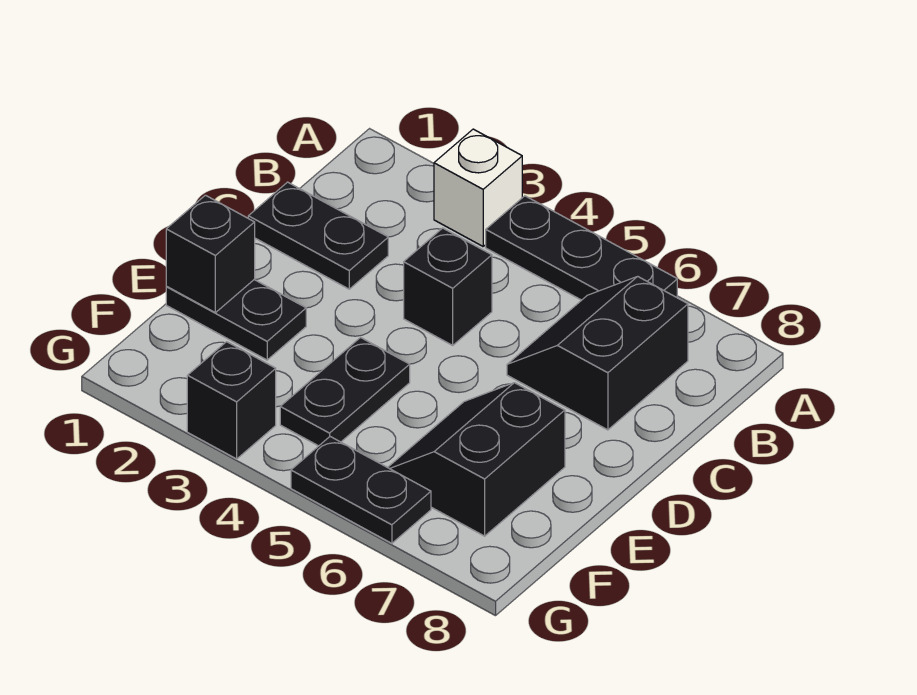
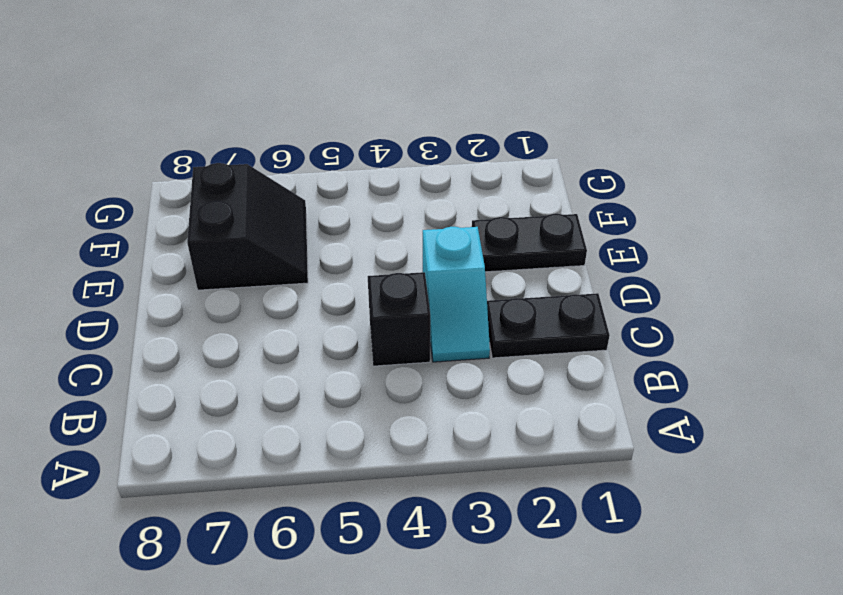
cyan slope C3:D3 level 1 top D -> none
none -> white brick A3 level 1
none -> black plate A4:A6 level 1

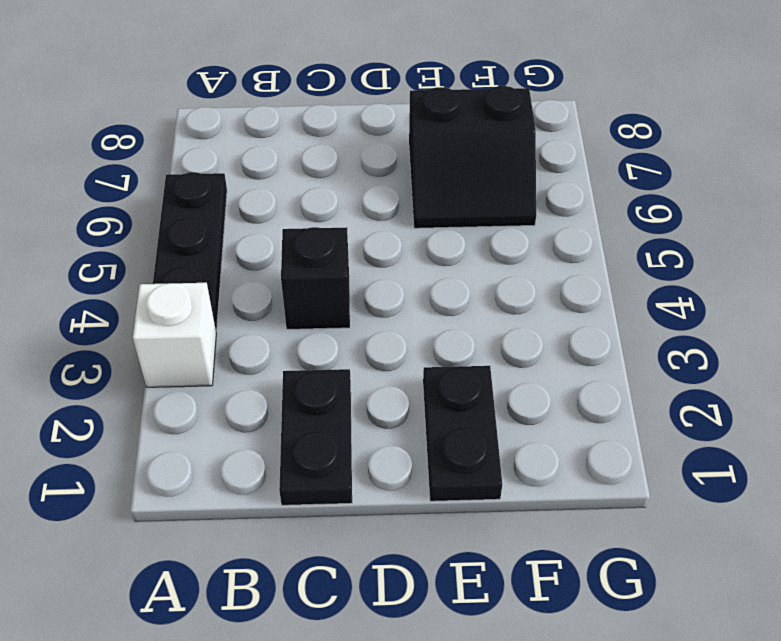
none -> black slope B6:C7 level 1 top 7
none -> black plate E4:F4 level 1

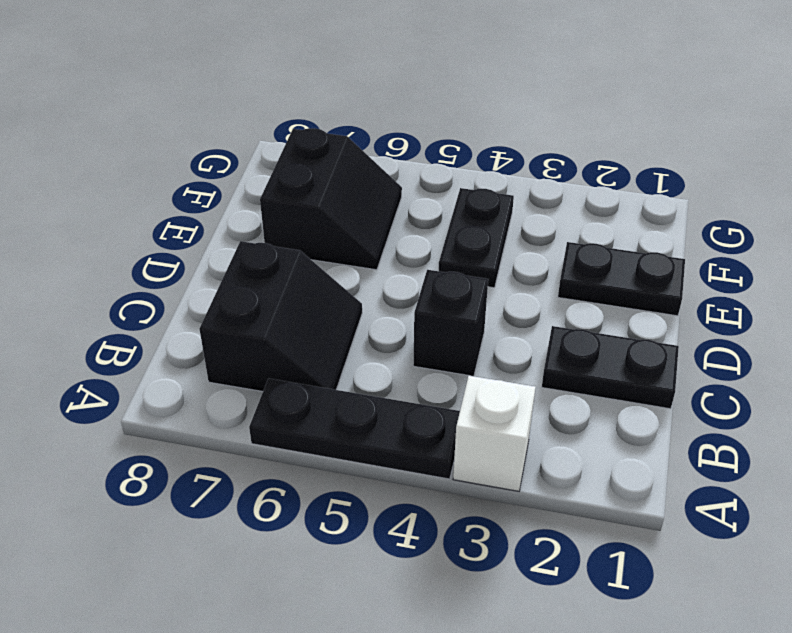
none -> black brick G3 level 1
none -> black plate G5:G6 level 1

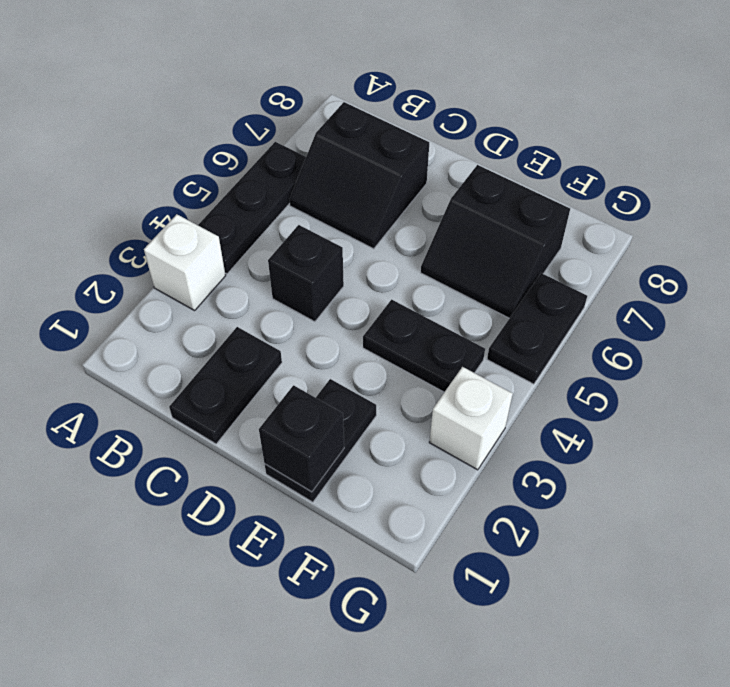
white brick G3 level 1 -> black brick G3 level 1

